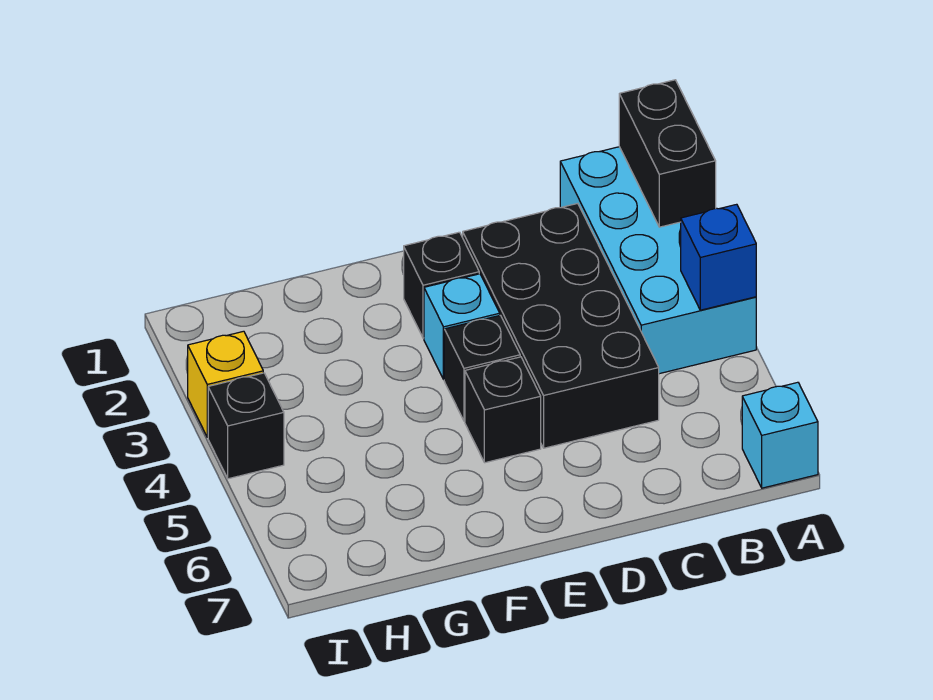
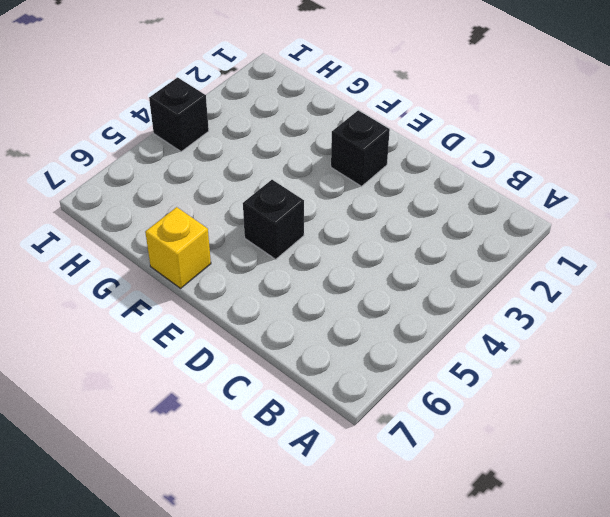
yellow brick F7 level 1 -> yellow brick I3 level 1
none -> cyan brick A1:B4 level 1
none -> cyan brick A7 level 1

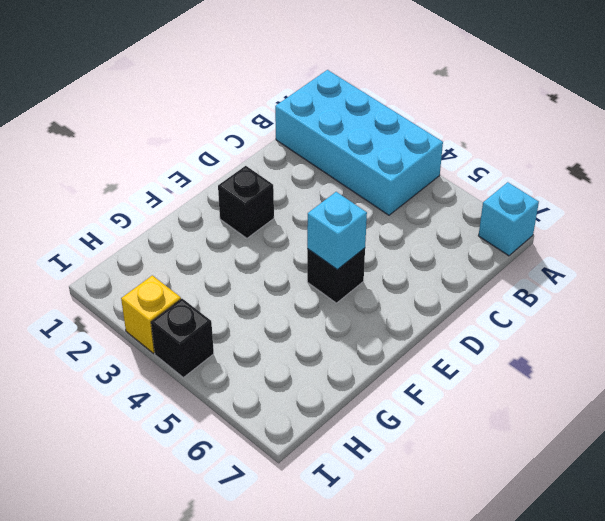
cyan brick E5 level 2 -> cyan brick E3 level 1
none -> black brick C2:D5 level 1
none -> black brick E4 level 1

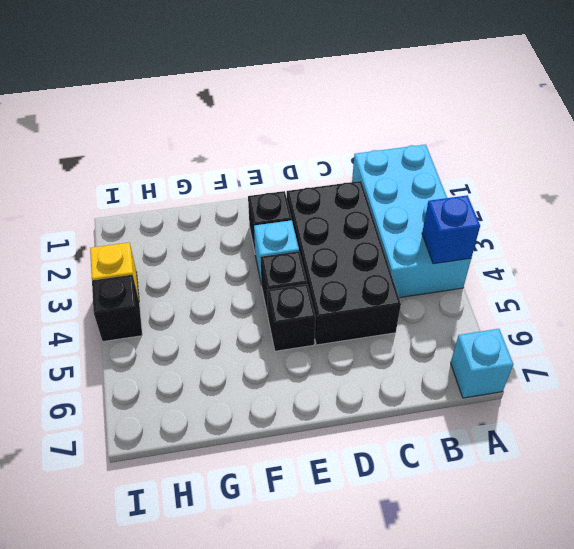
none -> black brick A1:A2 level 2

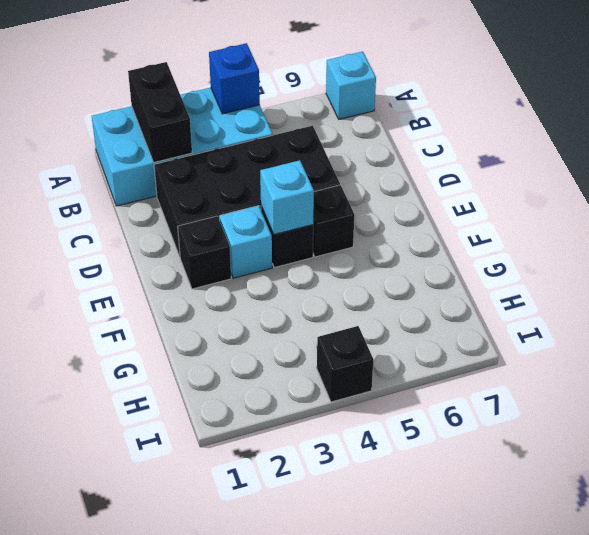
black brick A2:B2 level 2 -> black brick A1:A2 level 2
cyan brick E4 level 2 -> none
none -> yellow brick I3 level 1

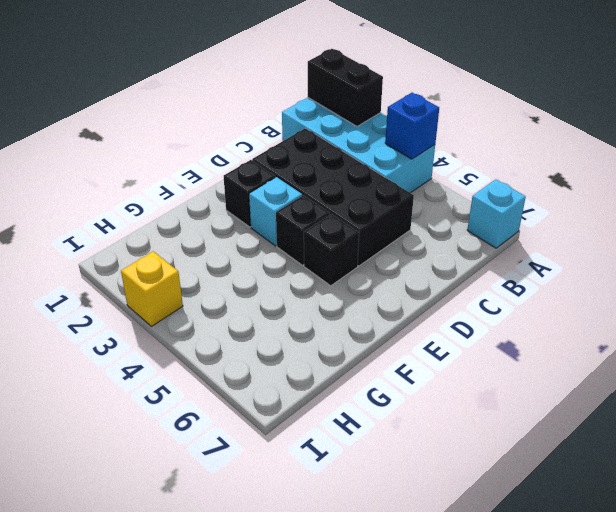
none -> black brick I4 level 1

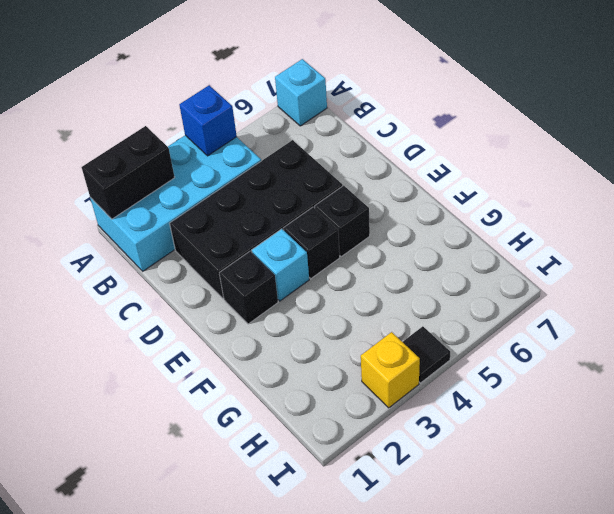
black tile I4 level 1 -> black brick I4 level 1

